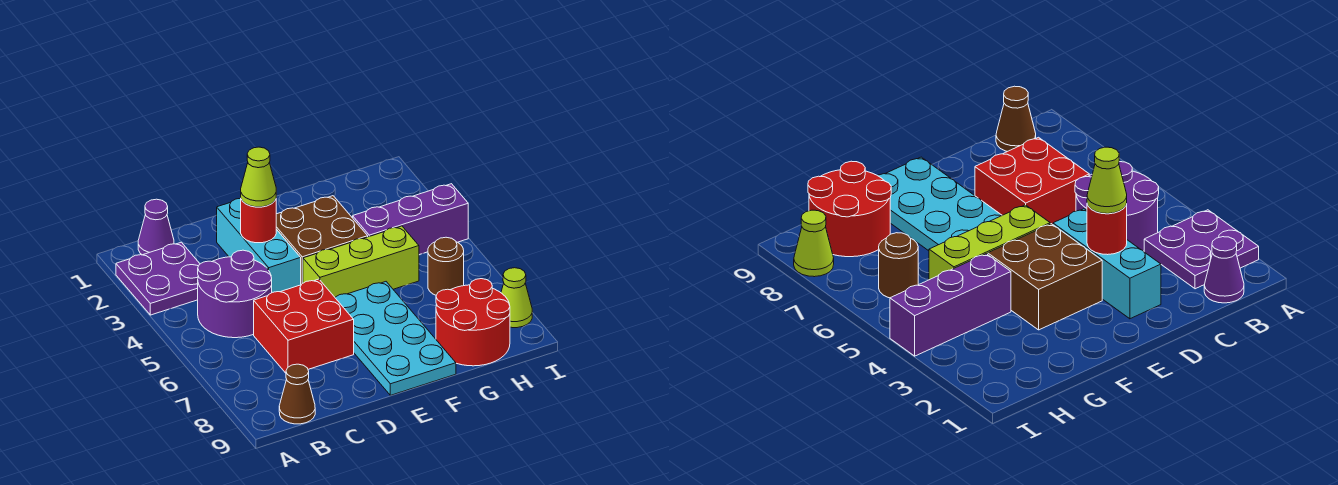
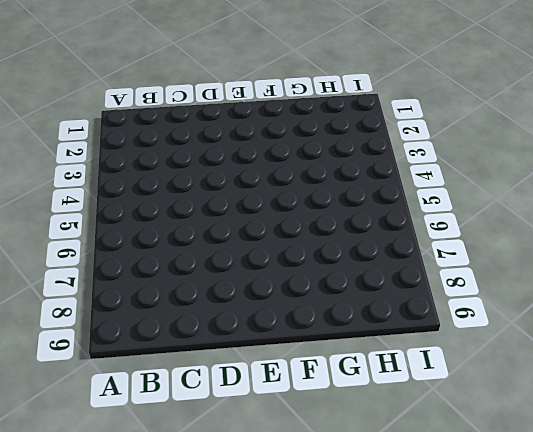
none -> purple plate A2:B3 level 1
none -> purple cone B1 level 1
none -> purple round brick B4:C5 level 1

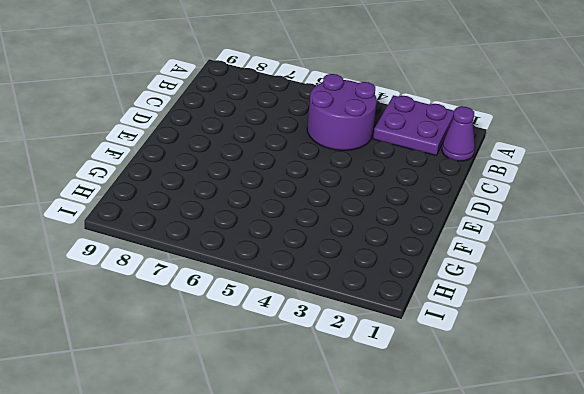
none -> brown cone B9 level 1
none -> red brick C6:D7 level 1
none -> cyan brick D2:D4 level 1

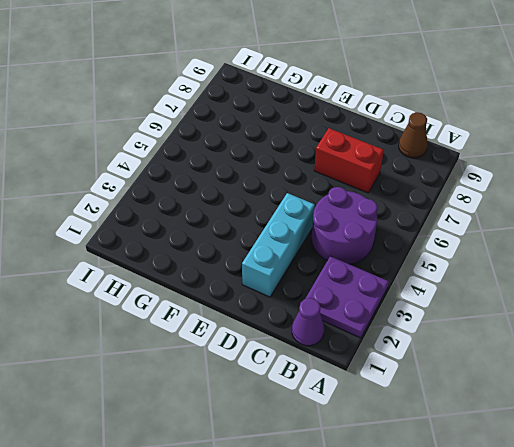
red brick C7:D7 level 1 -> red brick C6:D7 level 1
none -> brown brick E3:F4 level 1
none -> lime brick E5:G5 level 1
none -> cyan plate E6:F9 level 1

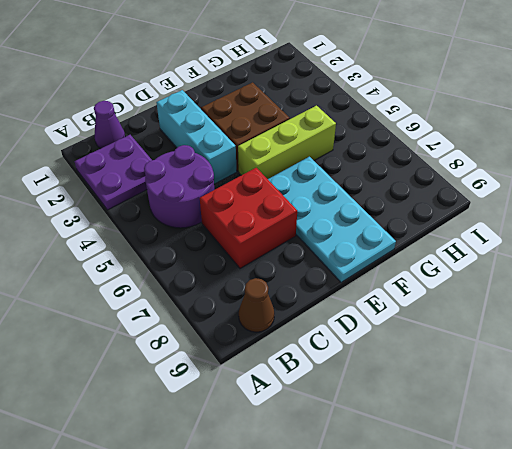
none -> purple brick G4:I4 level 1
none -> red round brick G8:H9 level 1
none -> brown round brick H6 level 1

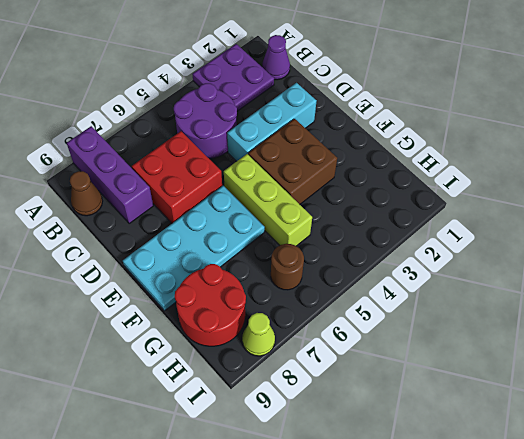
purple brick A8:C8 level 1 -> purple brick G4:I4 level 1
none -> red round brick D3 level 2
none -> lime cone D3 level 3

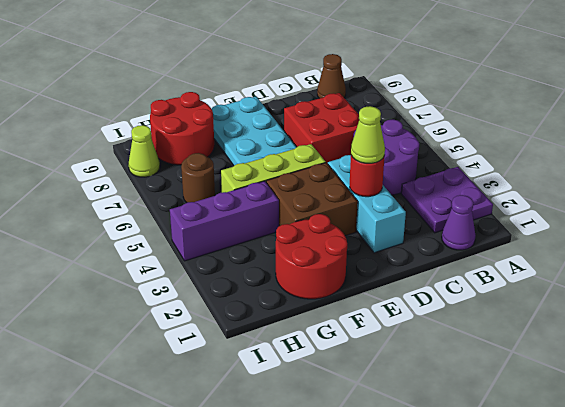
red round brick F1:G2 level 1 -> none

